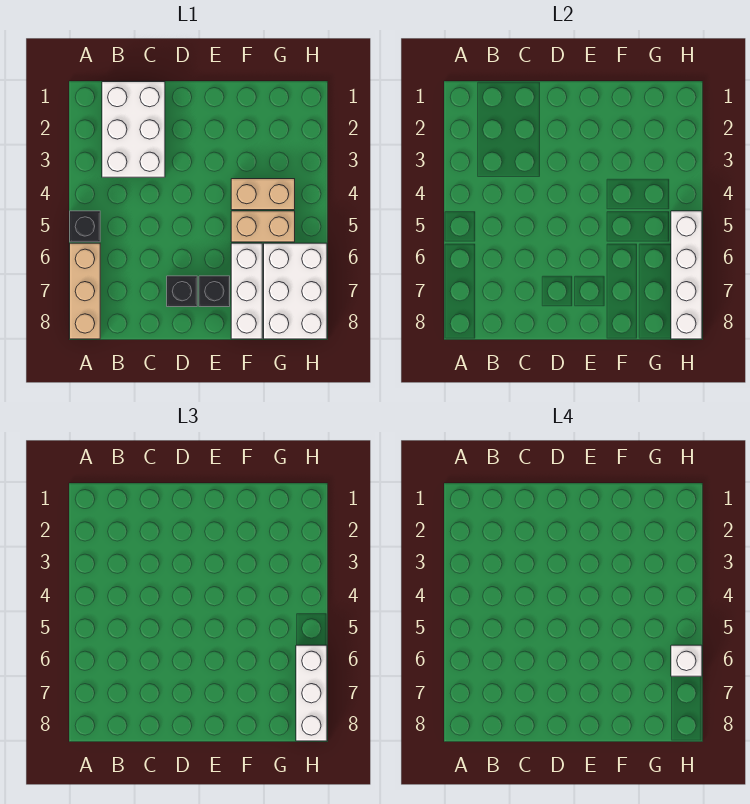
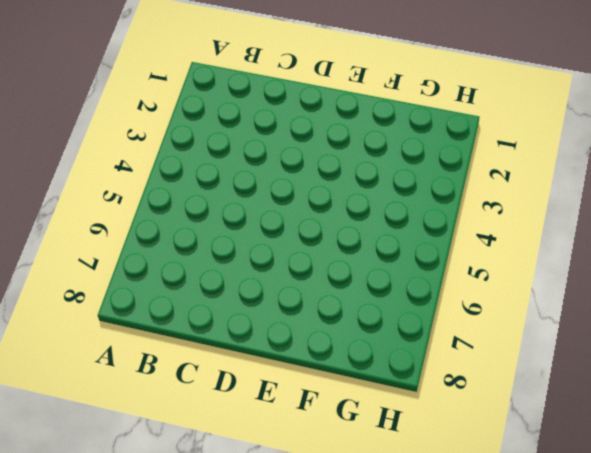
none -> black brick A5 level 1
none -> tan brick A6:A8 level 1
none -> white brick B1:C3 level 1

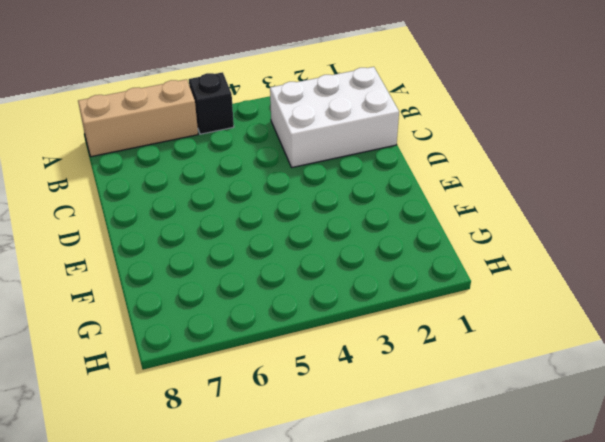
none -> black brick D7 level 1
none -> black brick E7 level 1
none -> tan brick F4:G4 level 1

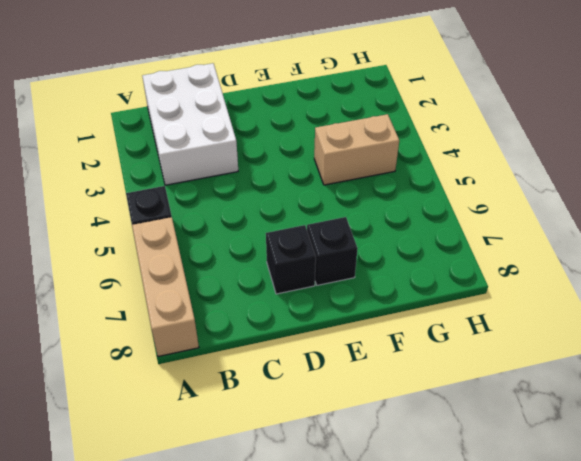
none -> tan brick F5:G5 level 1
none -> white brick F6:F8 level 1
none -> white brick G6:H8 level 1

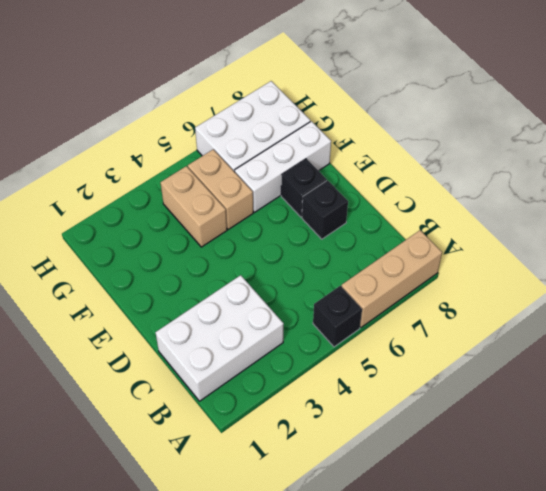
none -> white brick H5:H8 level 2
none -> white brick H6:H8 level 3
none -> white brick H6 level 4

